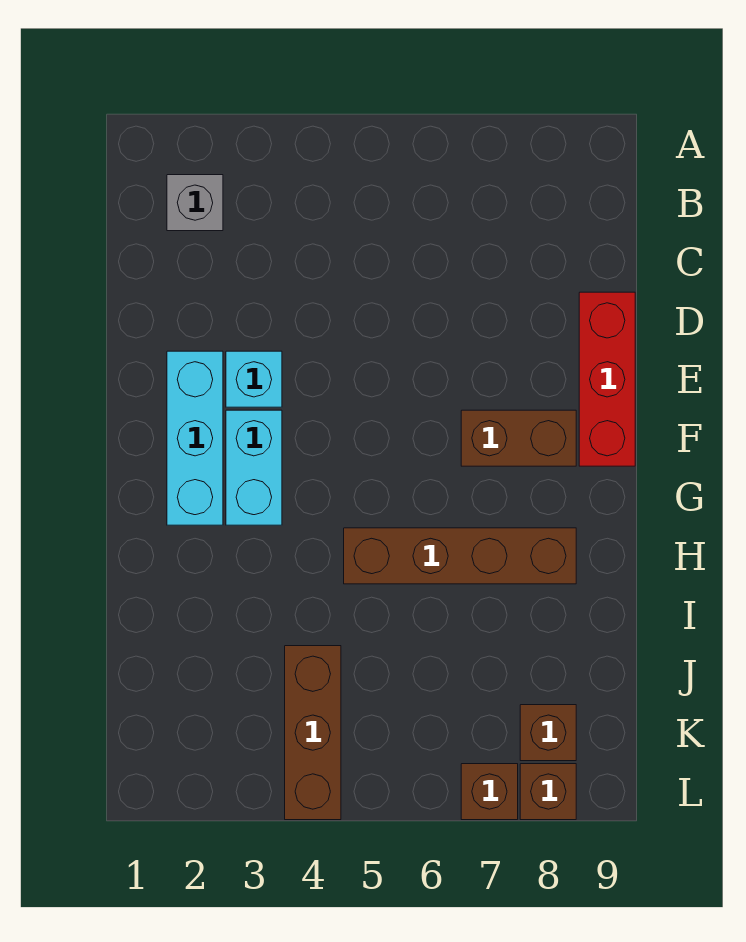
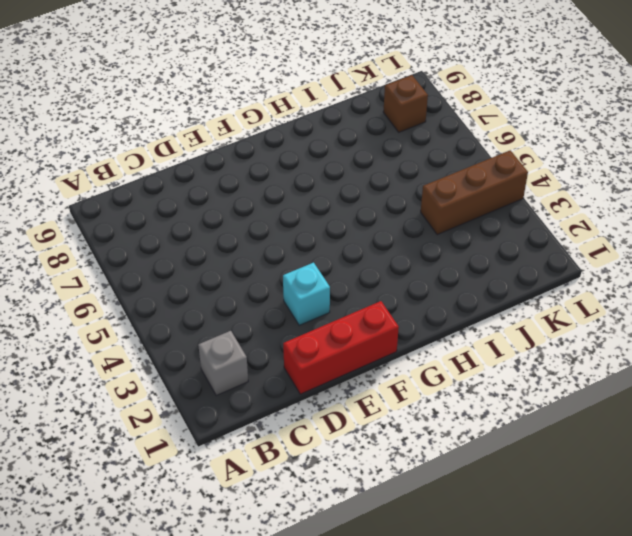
red brick D1:F1 level 1 -> red brick D9:F9 level 1
none -> cyan brick E2:G2 level 1
none -> cyan brick F3:G3 level 1

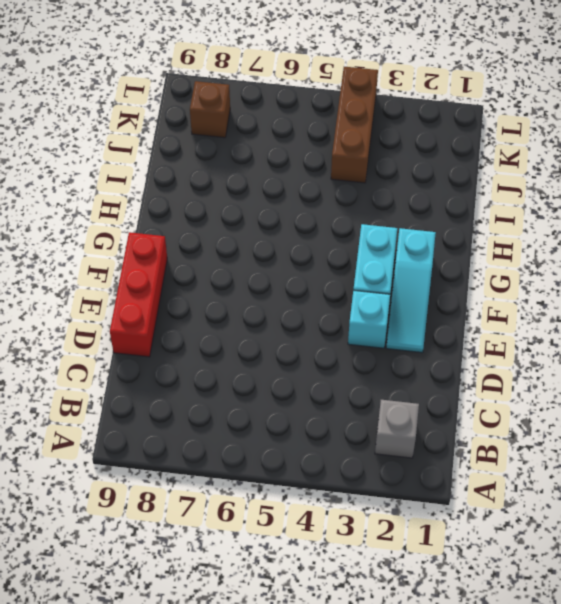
cyan slope E2:G2 level 1 top G -> cyan brick E2:G2 level 1
none -> brown brick F7:F8 level 1
none -> brown brick H5:H8 level 1

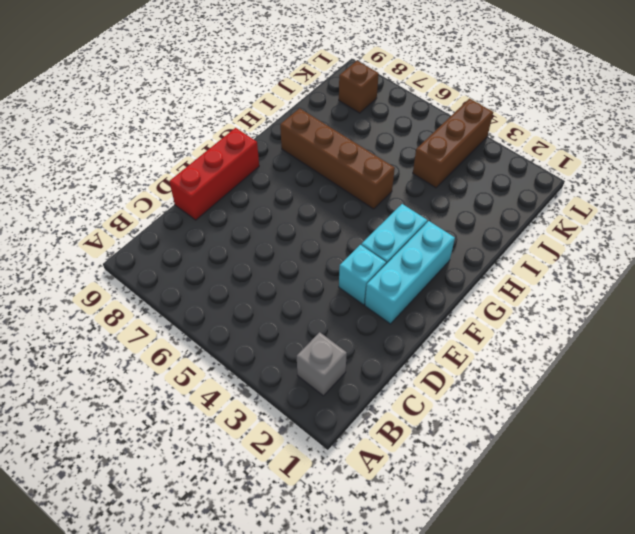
none -> brown brick F7:F8 level 1
none -> brown brick L7 level 1

